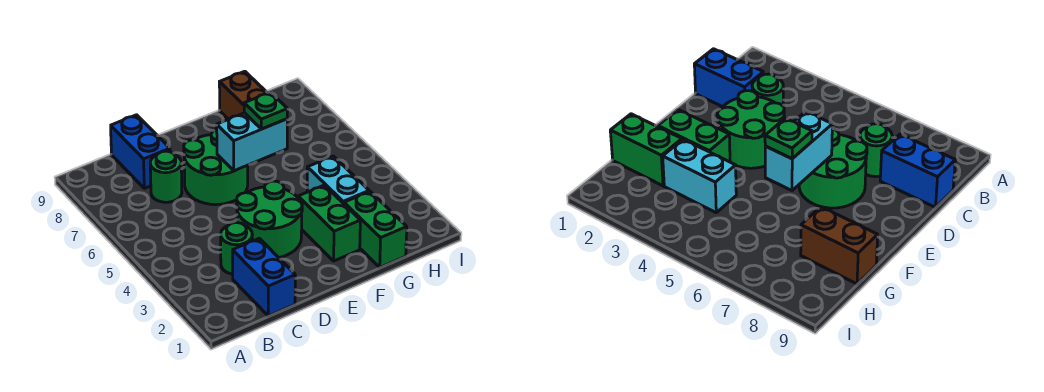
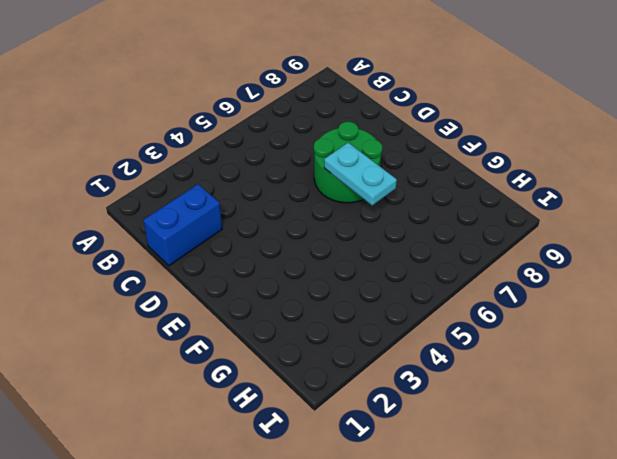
cyan plate E6:F6 level 2 -> cyan brick E6:F6 level 2
none -> green round brick C3 level 1
none -> green round brick C7 level 1
none -> blue brick C8:C9 level 1

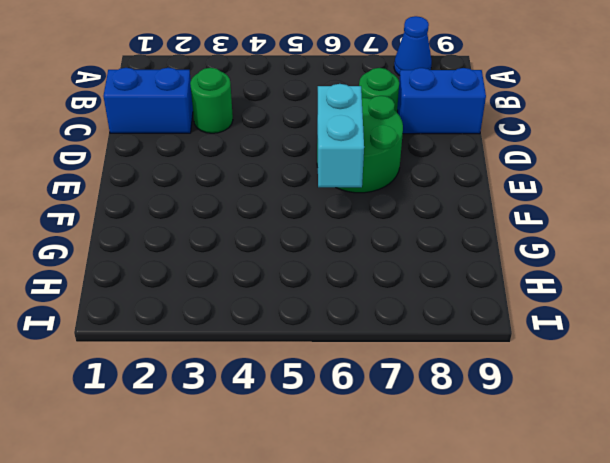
blue cone A8 level 1 -> none
none -> green round brick D3:E4 level 1
none -> green brick F2:F3 level 1
none -> green brick G1:G2 level 1

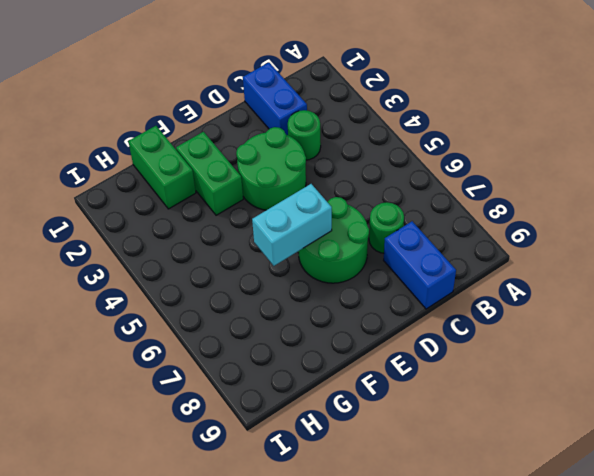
none -> cyan brick G3:G4 level 1
none -> brown brick G8:G9 level 1
none -> green plate F6 level 3

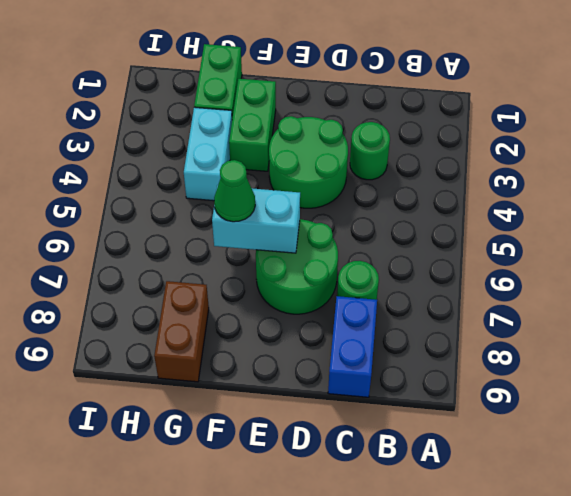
green cone F6 level 3 -> green plate F6 level 3
none -> blue brick C1:C2 level 1

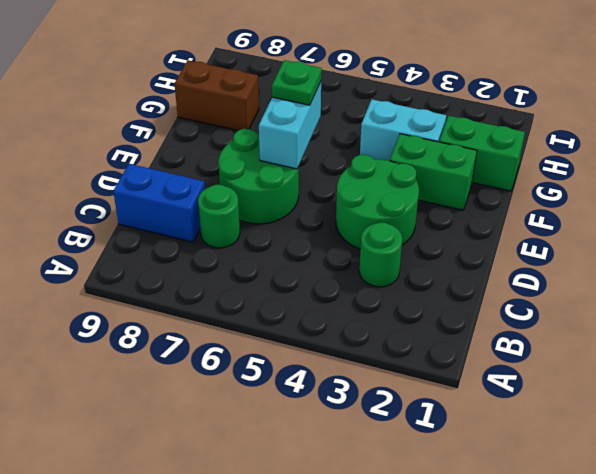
none -> blue brick C1:C2 level 1

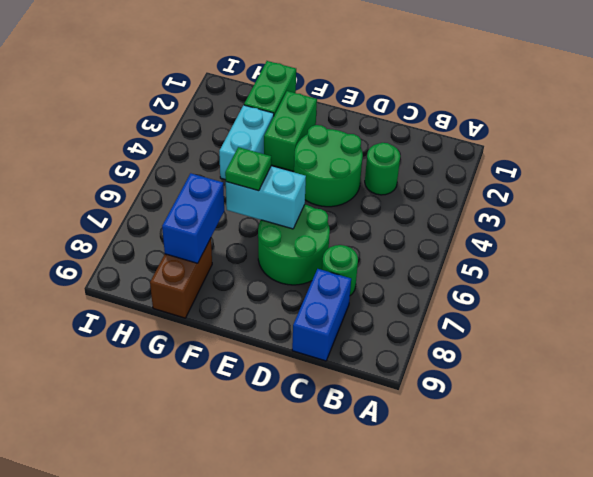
blue brick G7:G8 level 2 -> blue brick C1:C2 level 1

